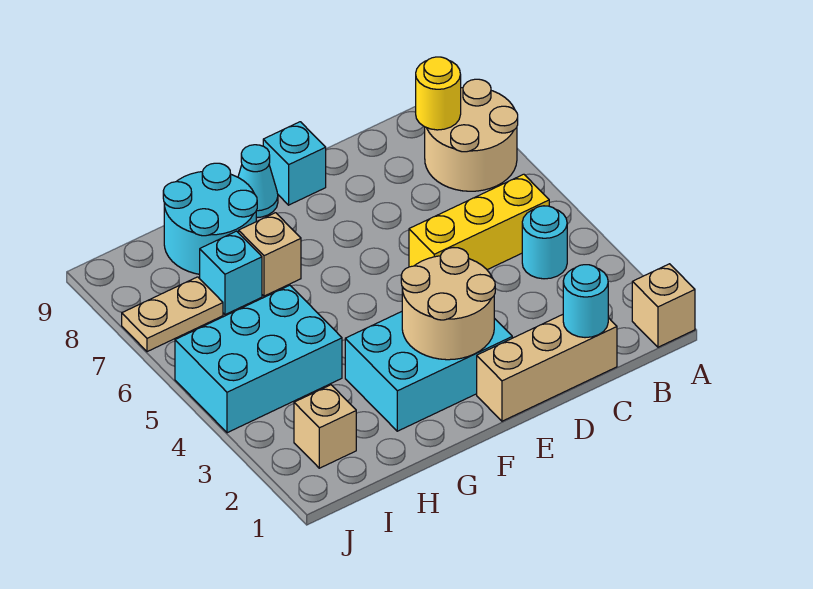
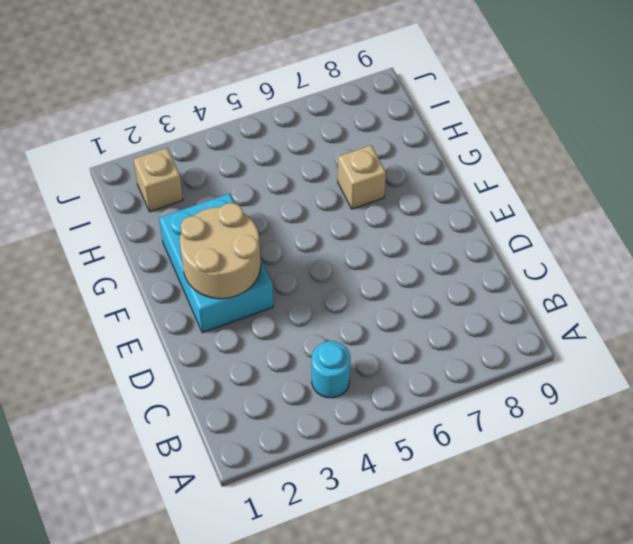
none -> tan brick A1 level 1
none -> tan round brick A7:B8 level 1
none -> yellow brick B5:D5 level 1

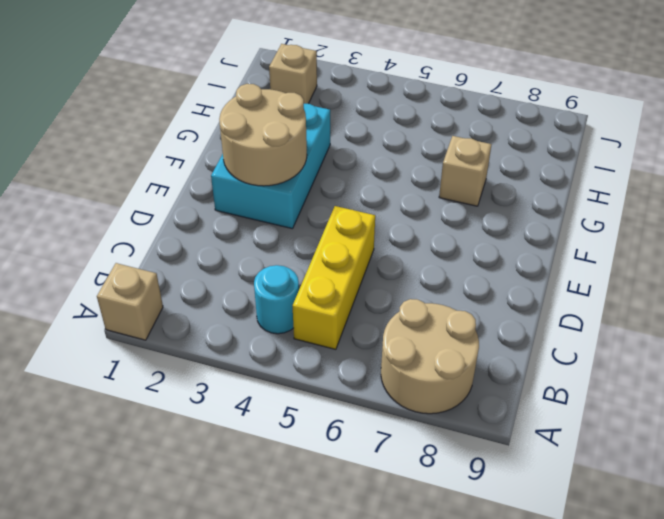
none -> tan brick C1:E1 level 1
none -> cyan brick E9 level 1
none -> cyan cone F9 level 1

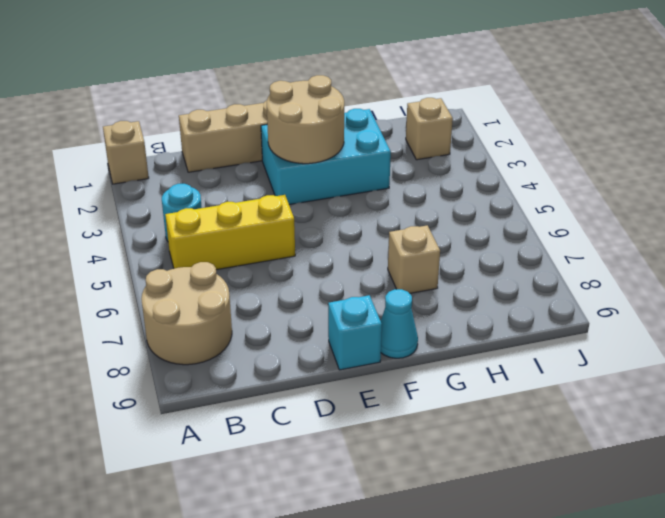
none -> cyan round brick G8:H9 level 1
none -> cyan brick H4:J5 level 1
none -> cyan brick H7 level 1

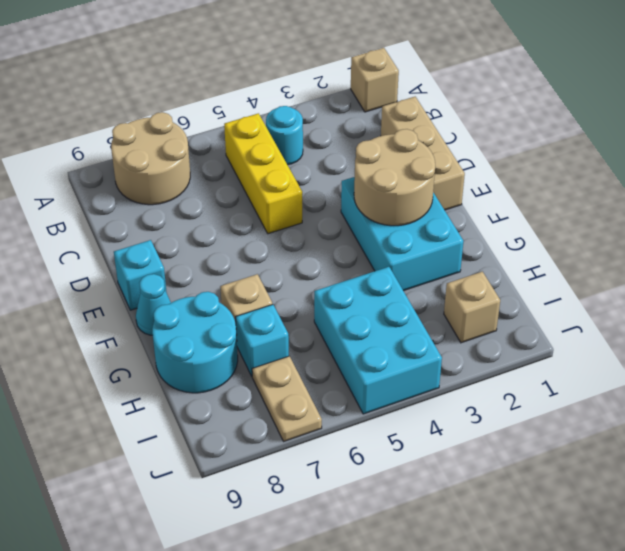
none -> yellow round brick B8 level 2
none -> cyan round brick C1 level 2

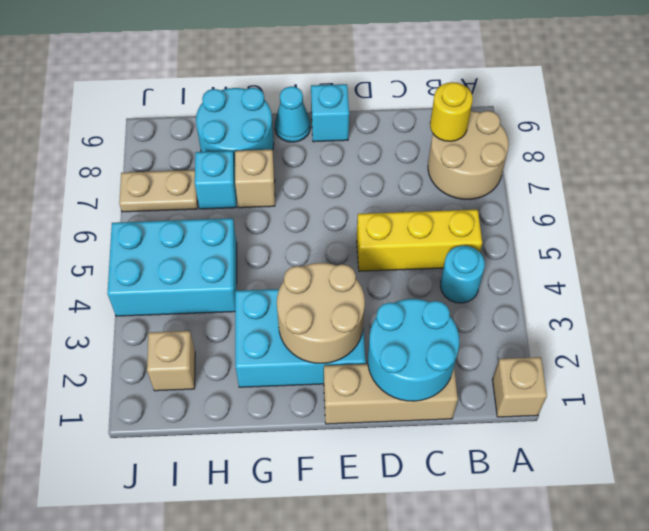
cyan round brick C1:D2 level 2 -> cyan round brick C1 level 2

